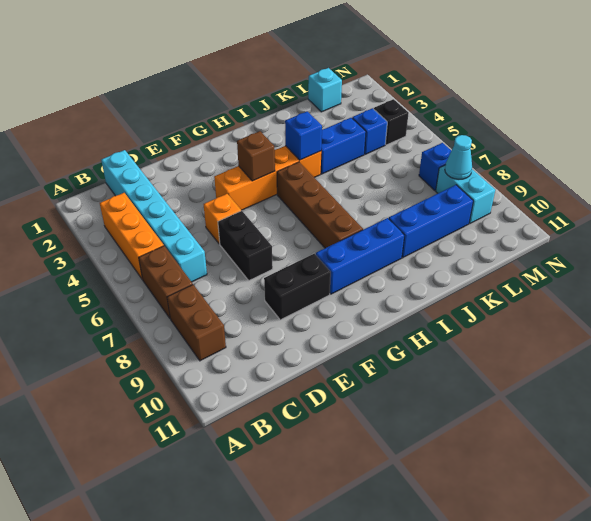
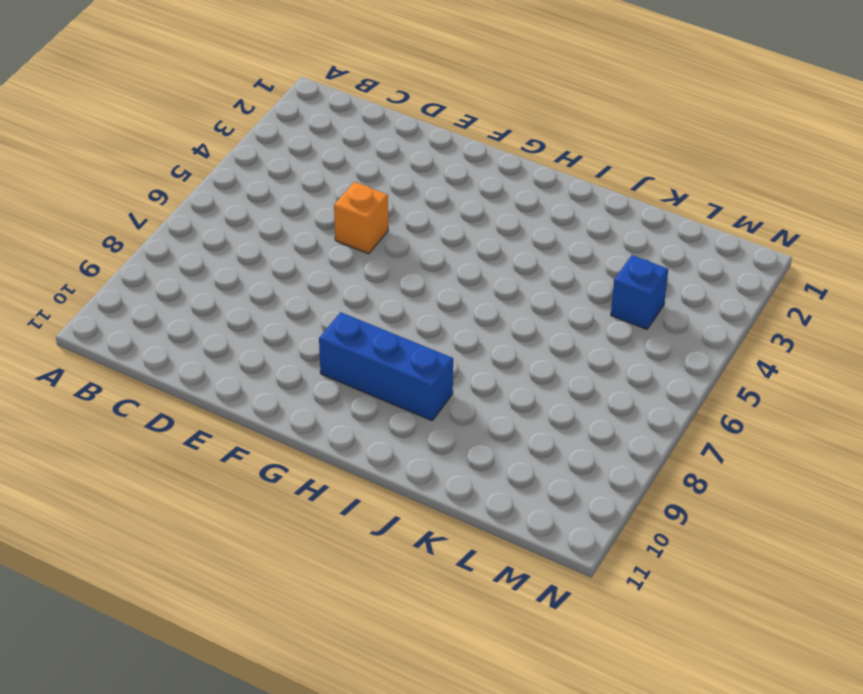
none -> orange brick B3:B5 level 1
none -> brown brick B6:B7 level 1
none -> brown brick B8:B9 level 1

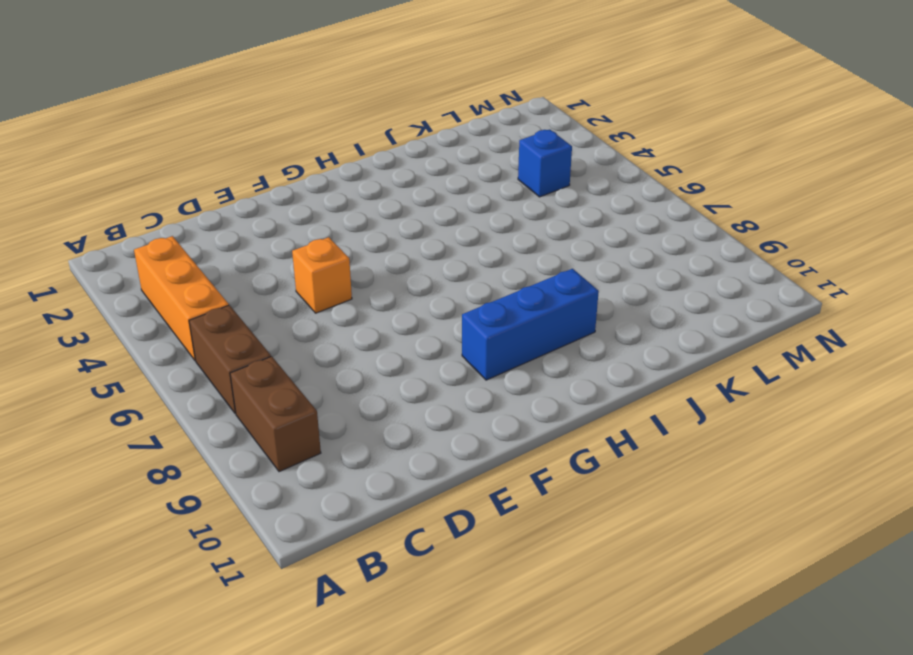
none -> cyan brick C1:C6 level 1
none -> black brick E6:E7 level 1
none -> black brick E9:F9 level 1

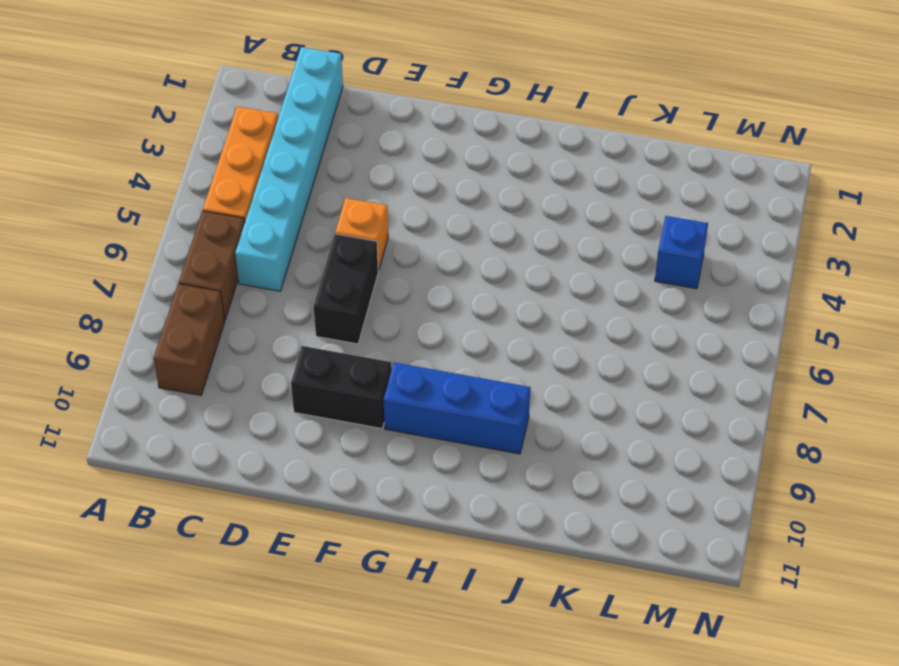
none -> orange brick F4:I4 level 1
none -> brown brick H5:H8 level 1
none -> blue brick J4:K4 level 1

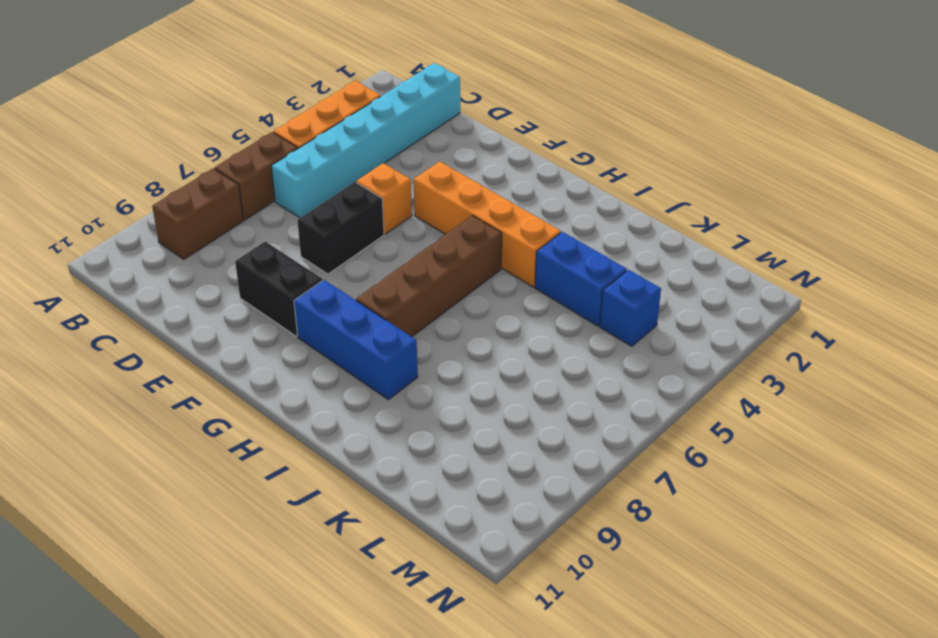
none -> blue brick J9:L9 level 1
none -> cyan brick L1 level 1
none -> black brick M4 level 1

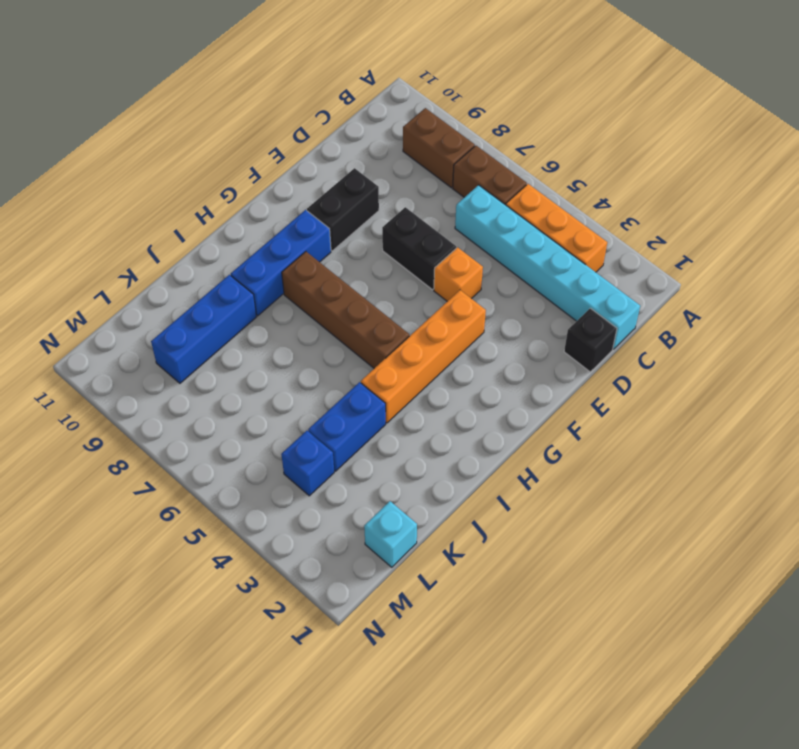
black brick D1 level 1 -> black brick M4 level 1
none -> blue brick M7 level 1
none -> cyan brick M8:M9 level 1
none -> brown brick G4 level 2

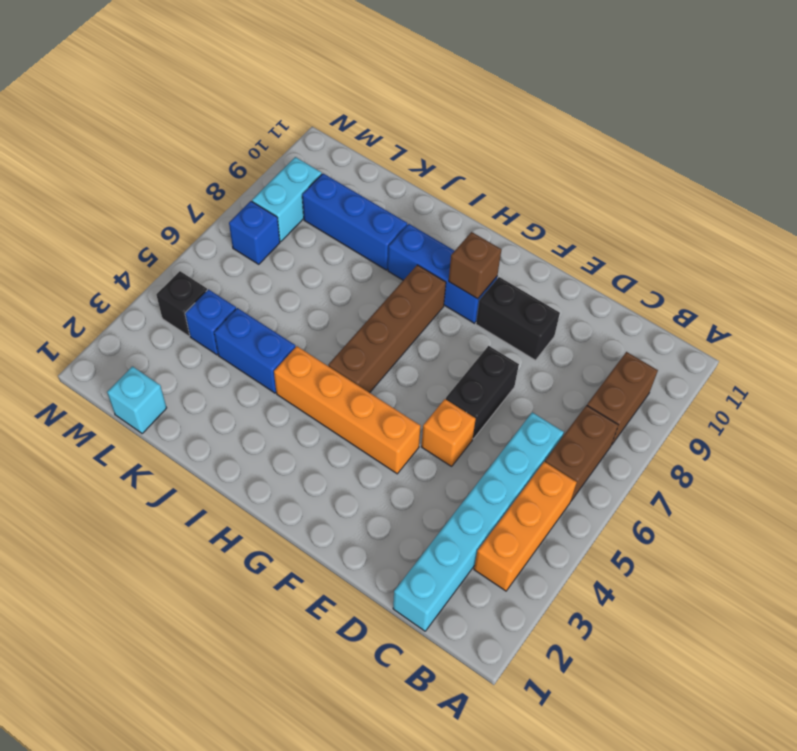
brown brick G9 level 2 -> brown brick G4 level 2
none -> blue brick I4 level 2
none -> cyan cone M8 level 2

